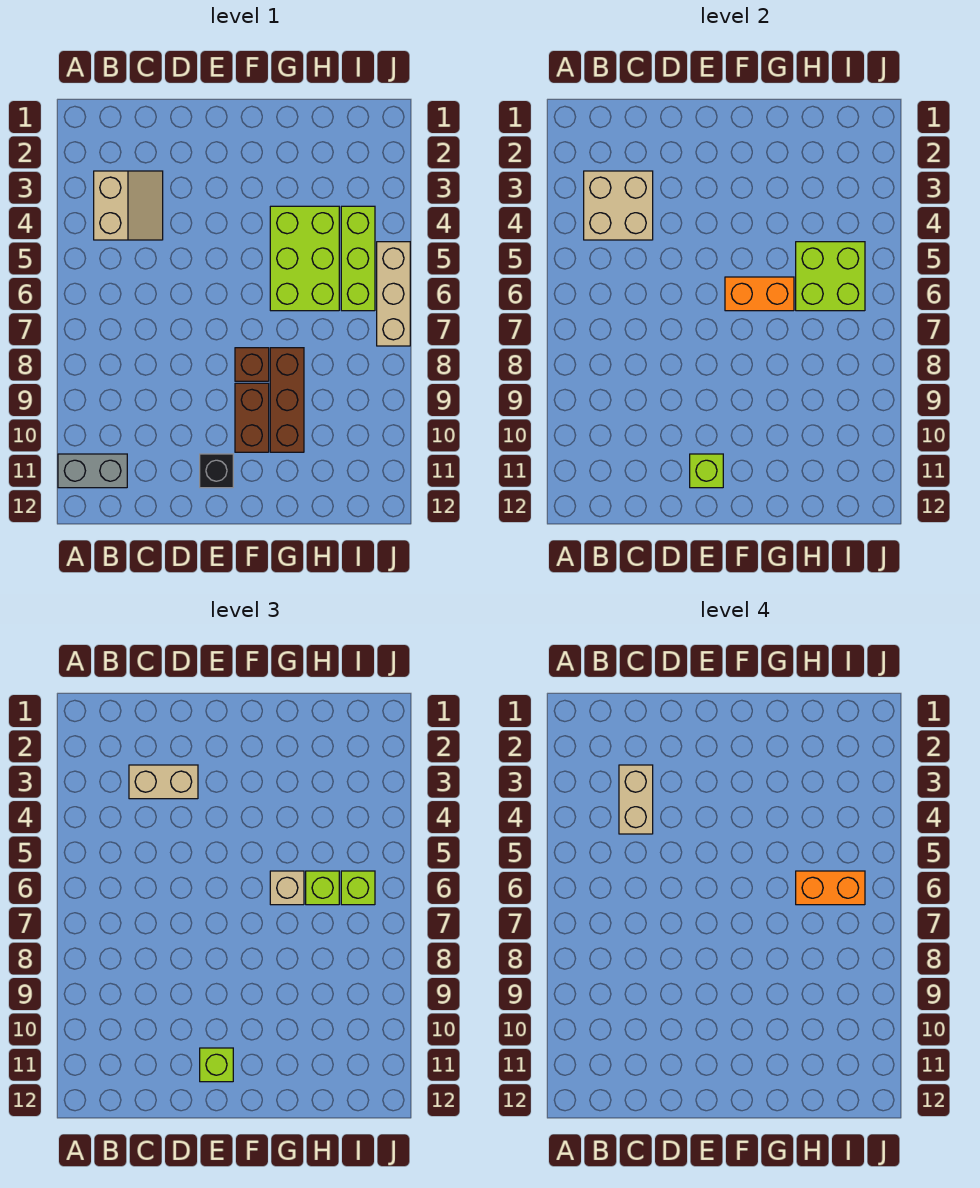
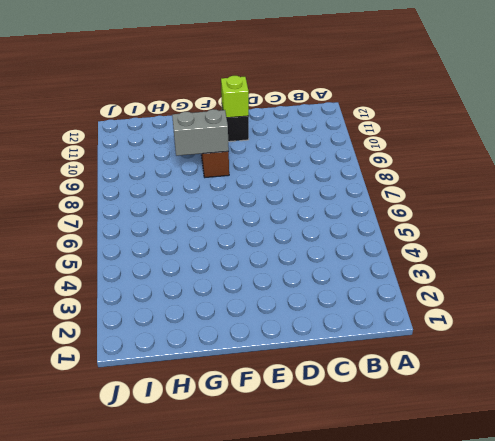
grey brick F9:G9 level 2 -> grey brick A11:B11 level 1
none -> tan slope B3:C4 level 1 top B
none -> brown brick F8 level 1
none -> lime brick G4:H6 level 1

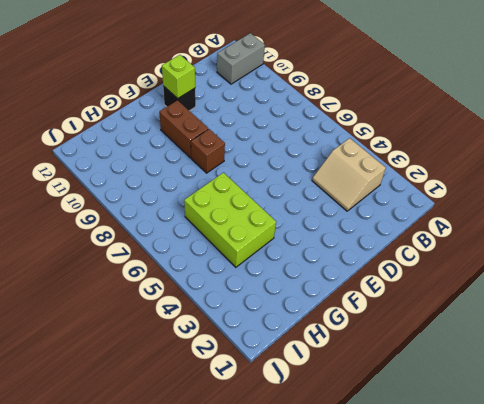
none -> brown brick G8:G10 level 1
none -> lime brick I4:I6 level 1
none -> tan brick J5:J7 level 1

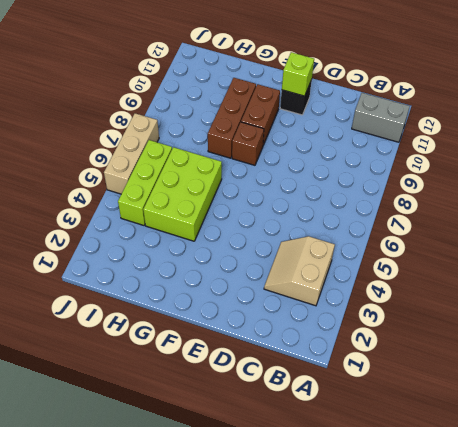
none -> tan brick B3:C4 level 2
none -> orange brick F6:G6 level 2
none -> lime brick H5:I6 level 2

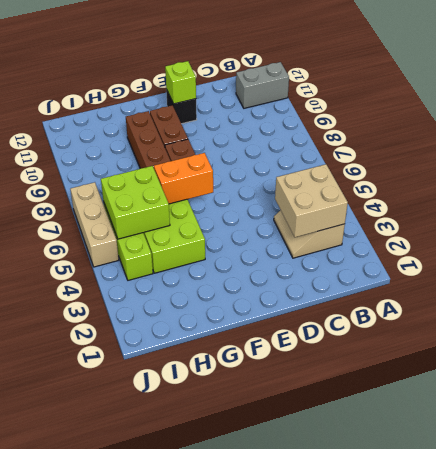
none -> tan brick C3:D3 level 3
none -> lime brick E11 level 3
none -> tan brick G6 level 3

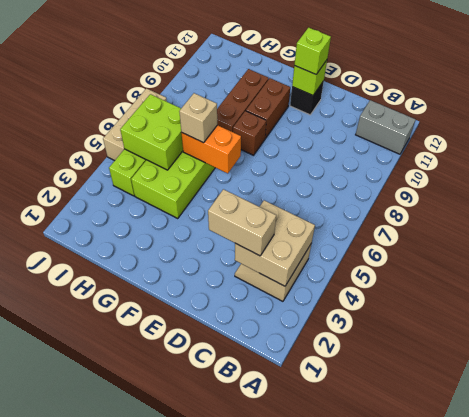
none -> lime brick H6 level 3
none -> lime brick I6 level 3
none -> tan brick C3:C4 level 4

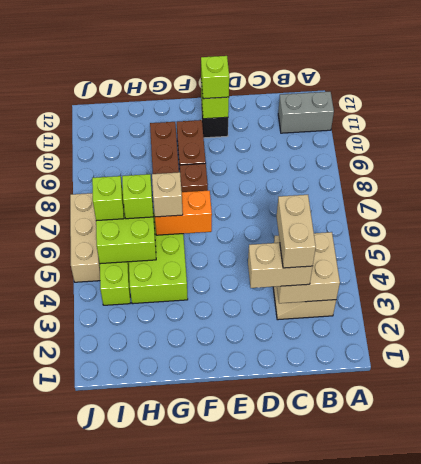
none -> orange brick H6:I6 level 4

